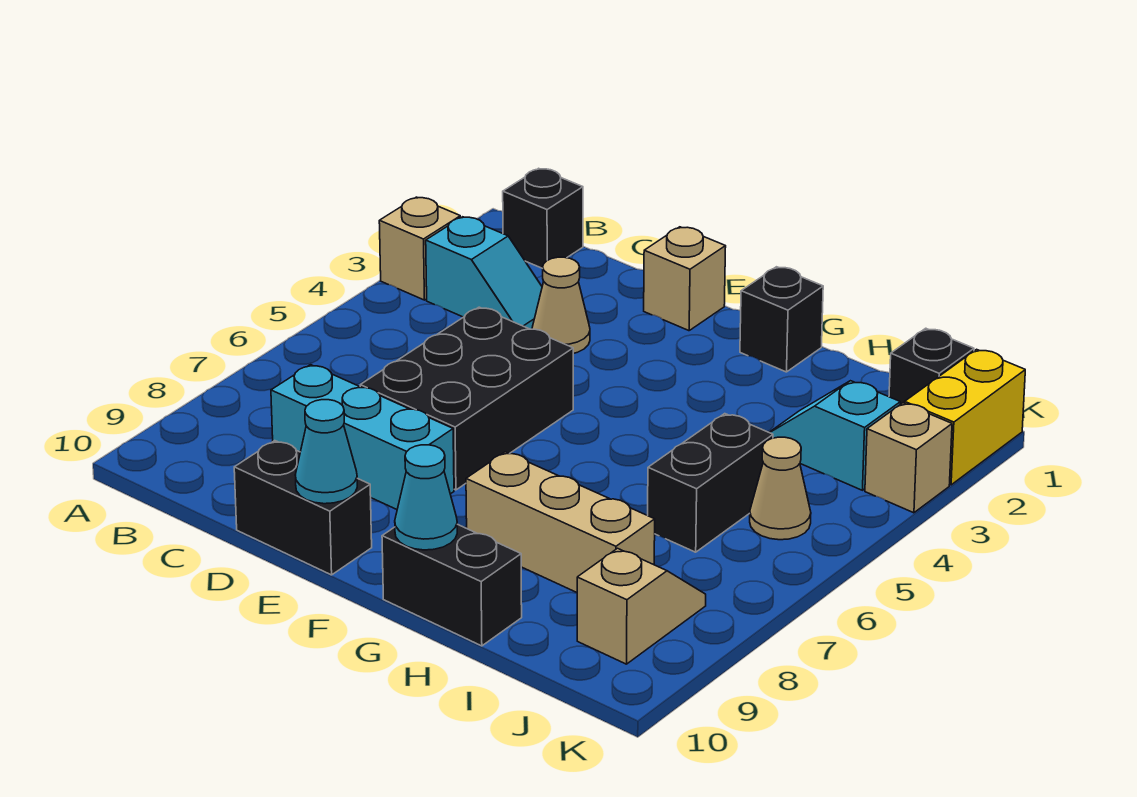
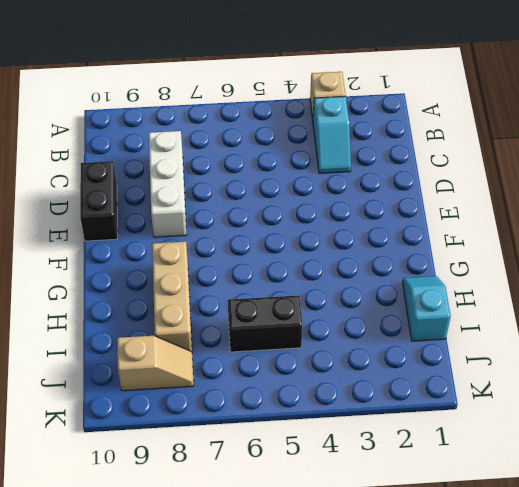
white brick C8:E8 level 1 -> cyan brick C8:E8 level 1
cyan slope H1:I1 level 1 top I -> cyan slope I3:J3 level 1 top J
none -> black brick B1 level 1
none -> tan cone D3 level 1
none -> black brick D5:E7 level 1

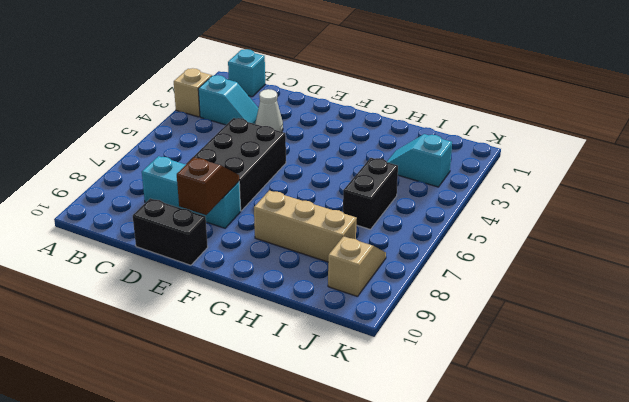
cyan brick B1 level 1 -> black brick B1 level 1
white cone D3 level 1 -> tan cone D3 level 1
brown slope E8:E9 level 2 top 9 -> none
none -> tan brick E1 level 1
none -> black brick G1 level 1
none -> black brick G10:H10 level 1

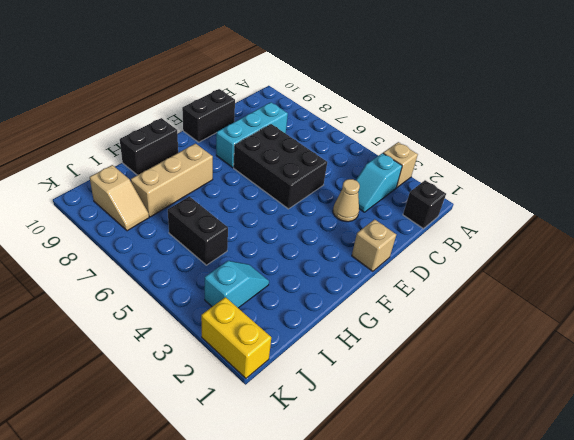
none -> black brick G1 level 1
none -> black brick J1 level 1
none -> tan cone J5 level 1

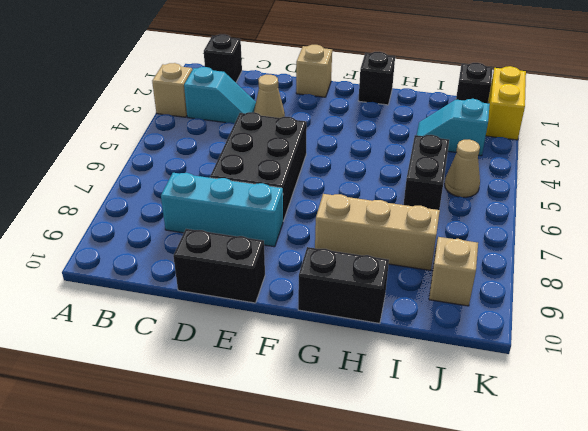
none -> tan brick K3 level 1
none -> cyan cone E10 level 2
none -> cyan cone G10 level 2

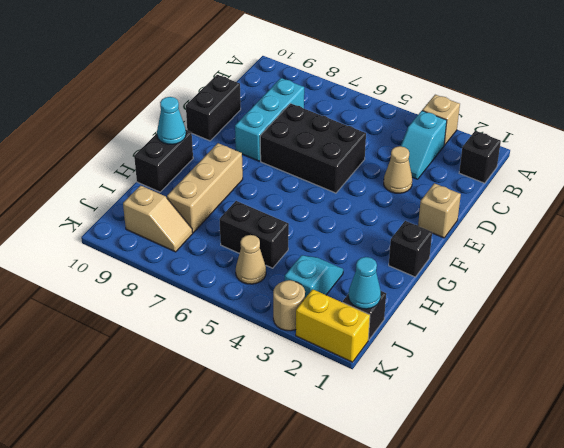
cyan cone J1 level 2 -> cyan cone E10 level 2
tan round brick K3 level 1 -> tan brick K3 level 1

